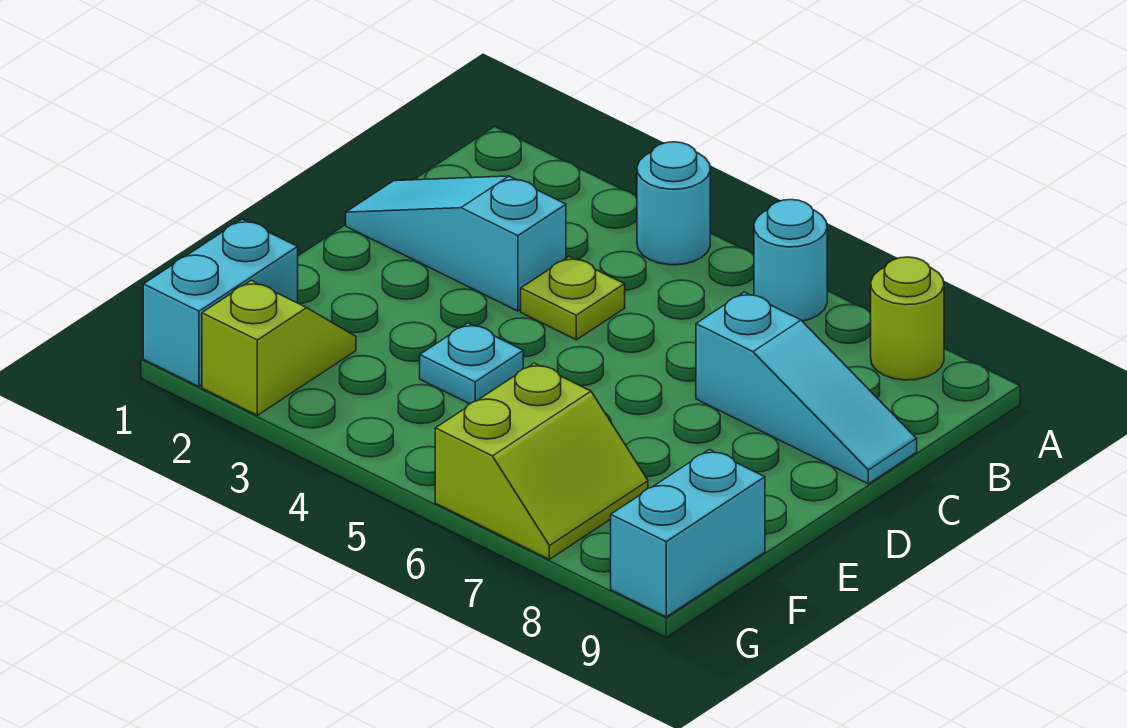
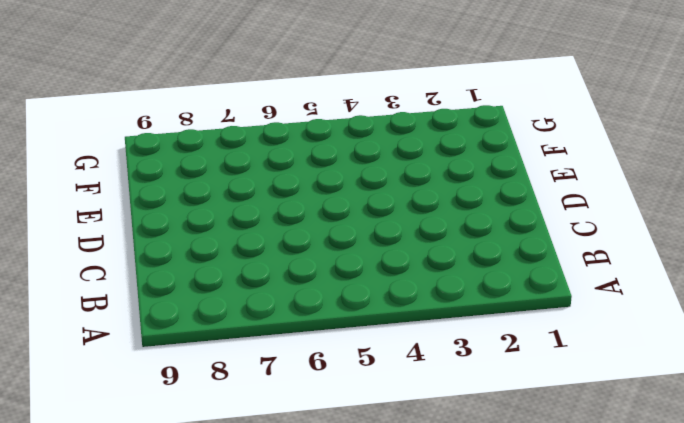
none -> cyan round brick A4 level 1
none -> cyan round brick A6 level 1

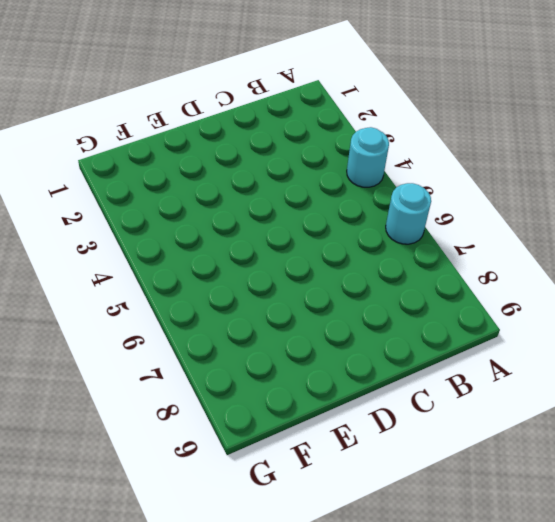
none -> lime round brick A8 level 1
none -> cyan slope C1:C3 level 1 top 3

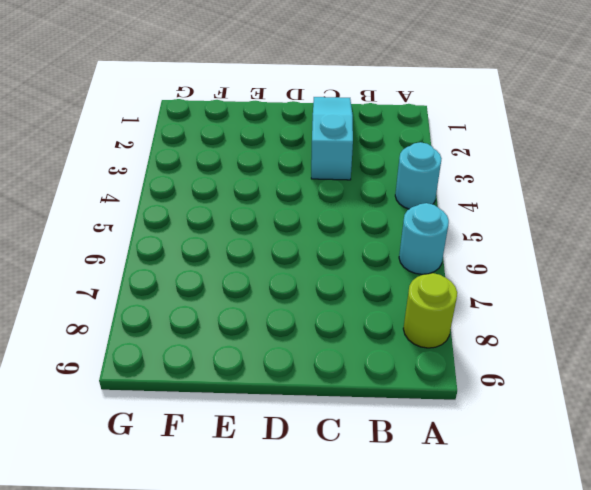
none -> lime plate C4 level 1
none -> cyan slope C7:C9 level 1 top 7

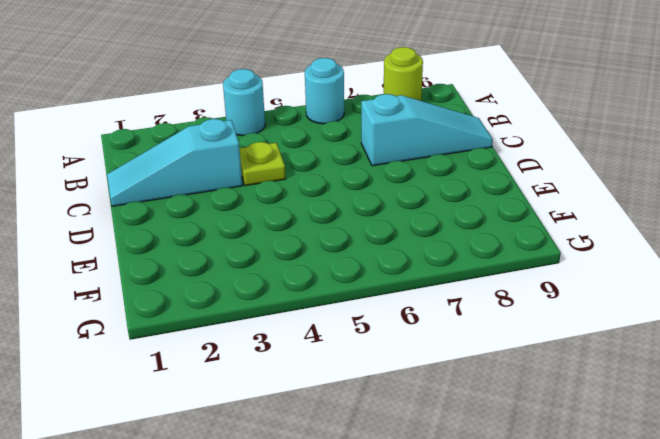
none -> cyan plate E4 level 1
none -> cyan brick F1:G1 level 1

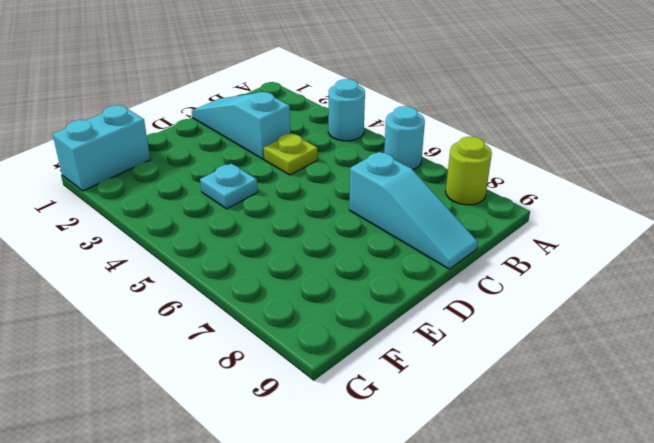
none -> lime slope F2:G2 level 1 top G
none -> lime slope F6:G7 level 1 top 6

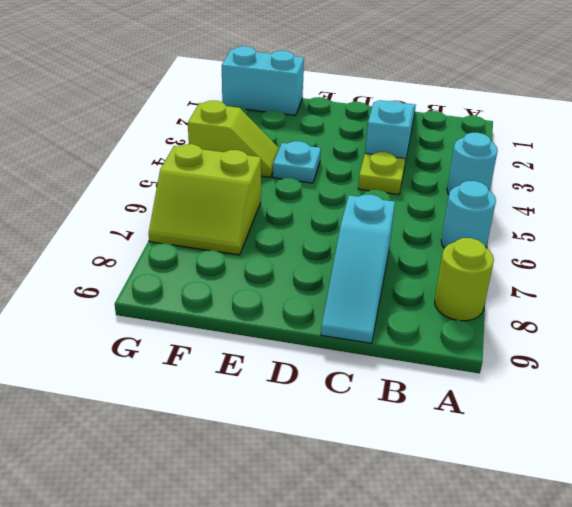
lime slope F4:G4 level 1 top G -> lime slope F2:G2 level 1 top G
none -> cyan brick F9:G9 level 1

